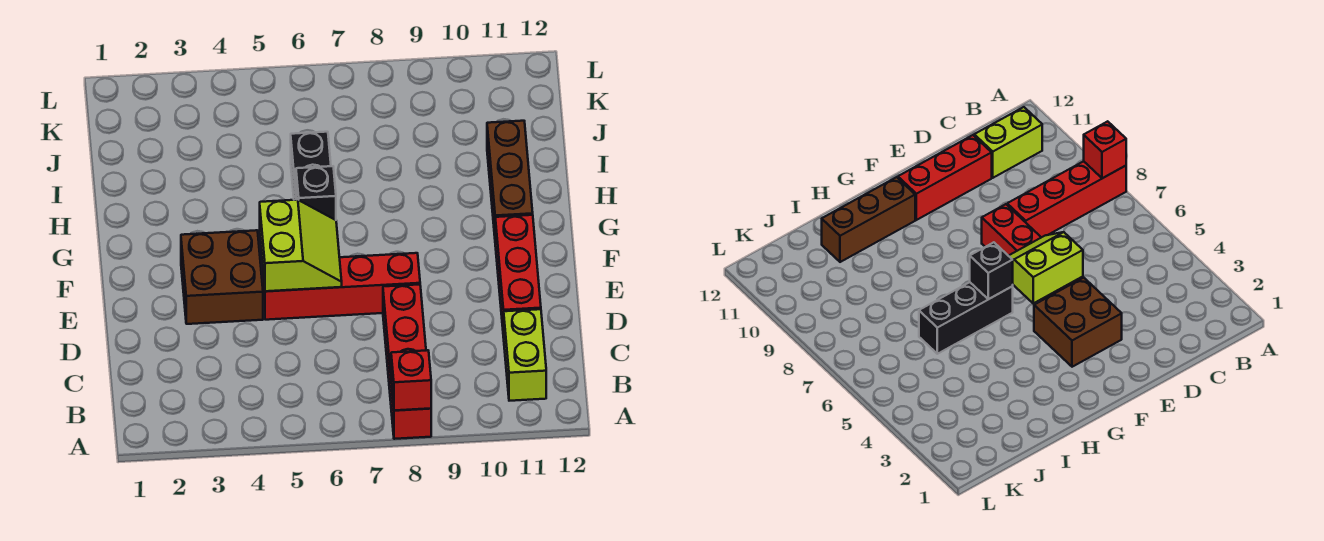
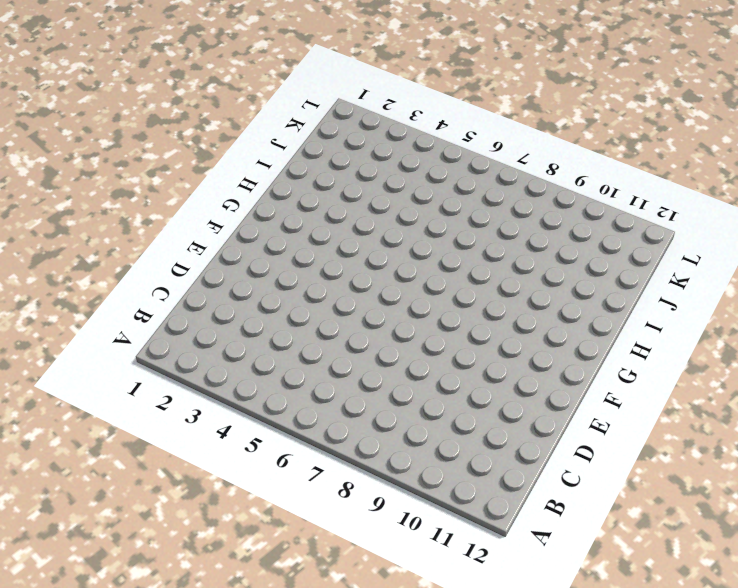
none -> red brick A8:D8 level 1
none -> lime brick B11:C11 level 1

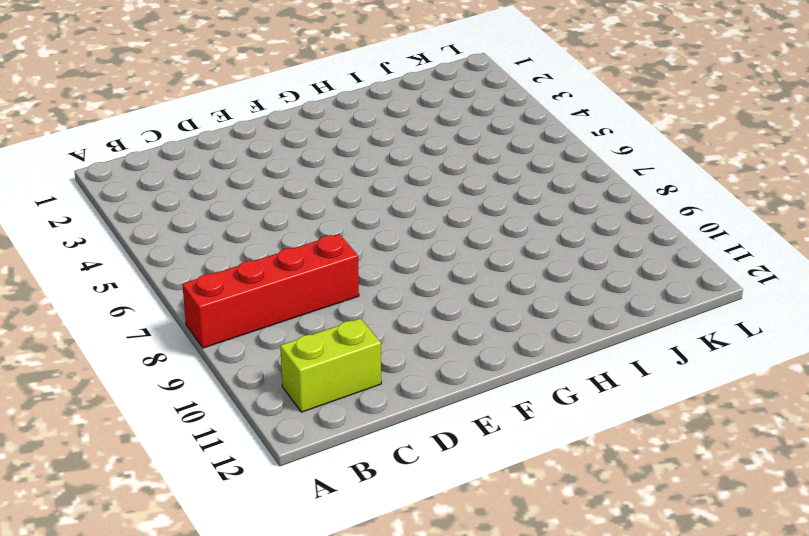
none -> red brick D11:F11 level 1
none -> brown brick E3:F4 level 1

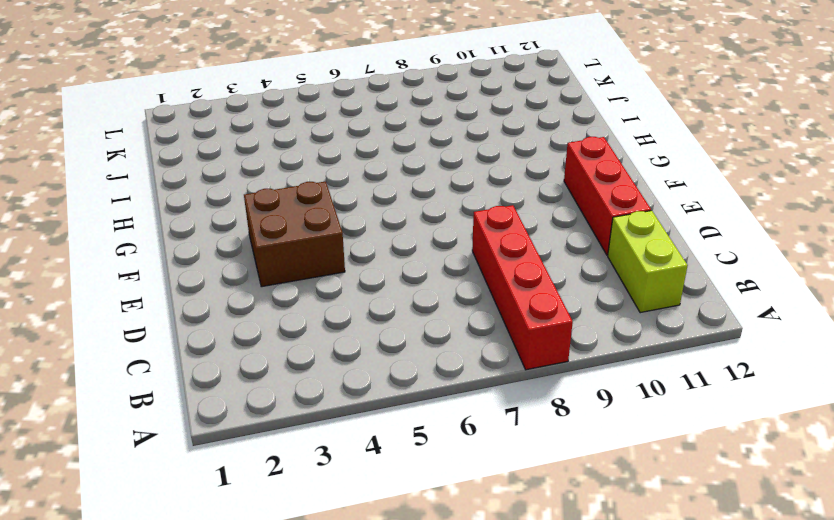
none -> red brick E5:E8 level 1
none -> black brick G6:I6 level 1

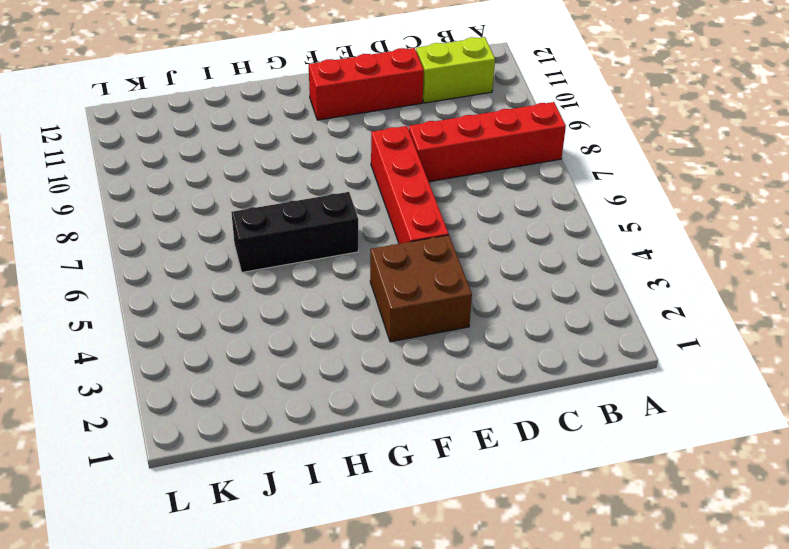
none -> brown brick G11:I11 level 1
none -> red brick A8 level 2

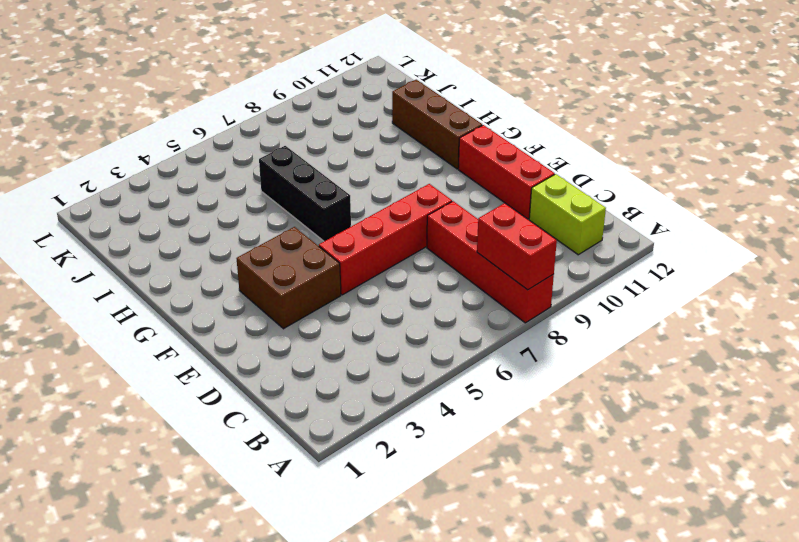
red brick A8:B8 level 2 -> red brick A8 level 2
none -> lime slope E5:F6 level 2 top 5
none -> black brick G6 level 2

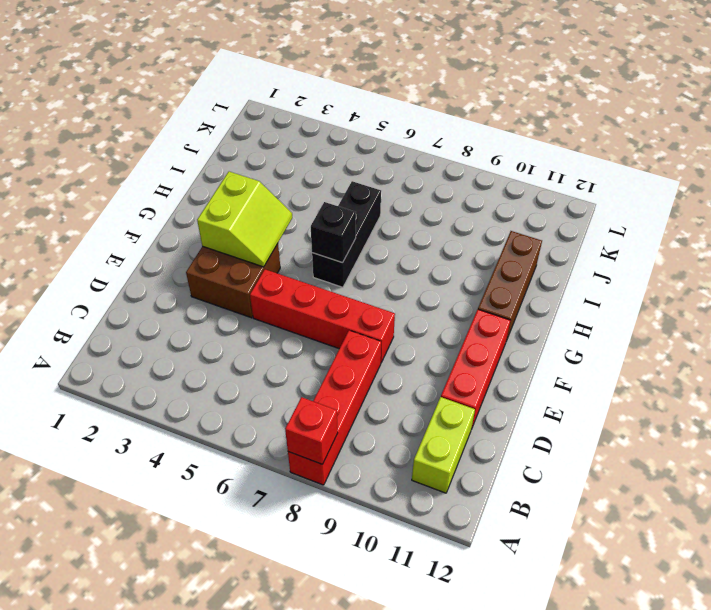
lime slope F3:G4 level 2 top 3 -> lime slope E5:F6 level 2 top 5

